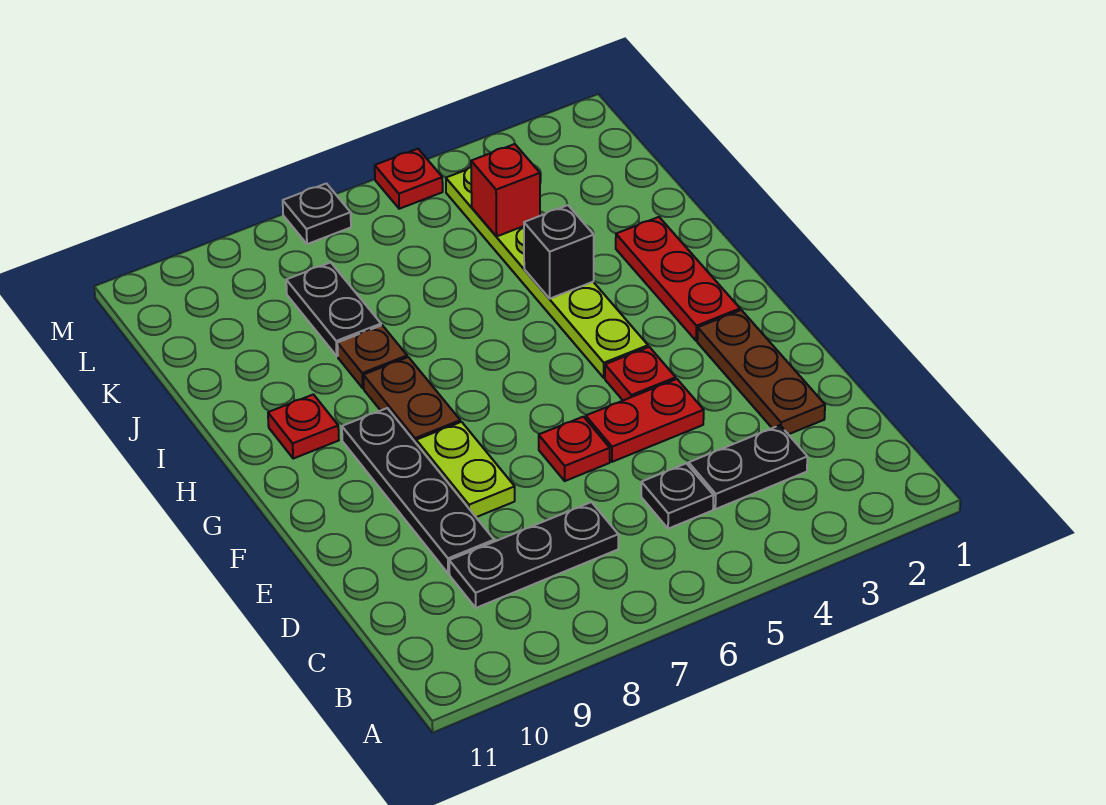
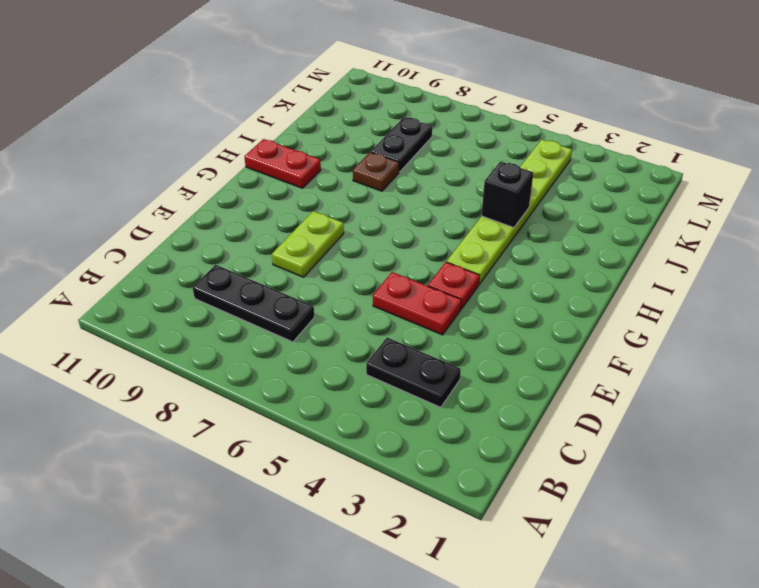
red plate H10:H11 level 1 -> red plate H10 level 1
none -> black plate C5 level 1
none -> brown plate D2:F2 level 1
none -> black plate D9:G9 level 1

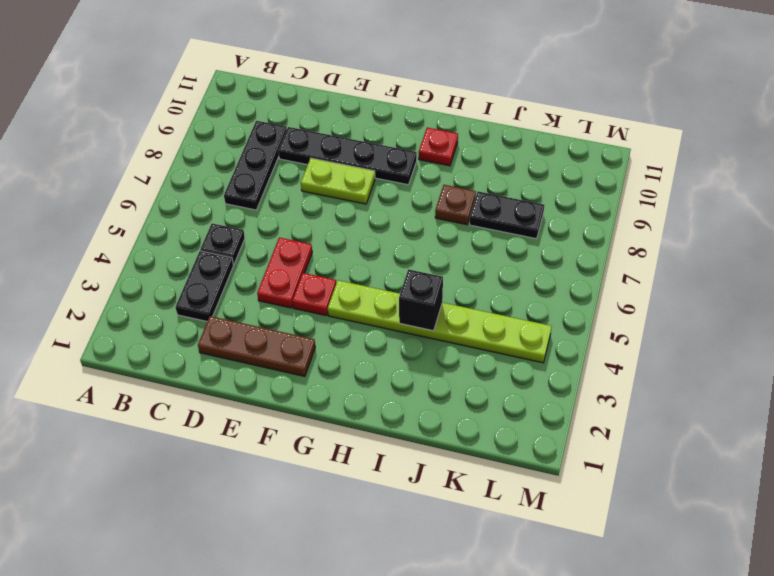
none -> red plate E6 level 1
none -> red plate G2:I2 level 1
none -> brown plate G8:H8 level 1

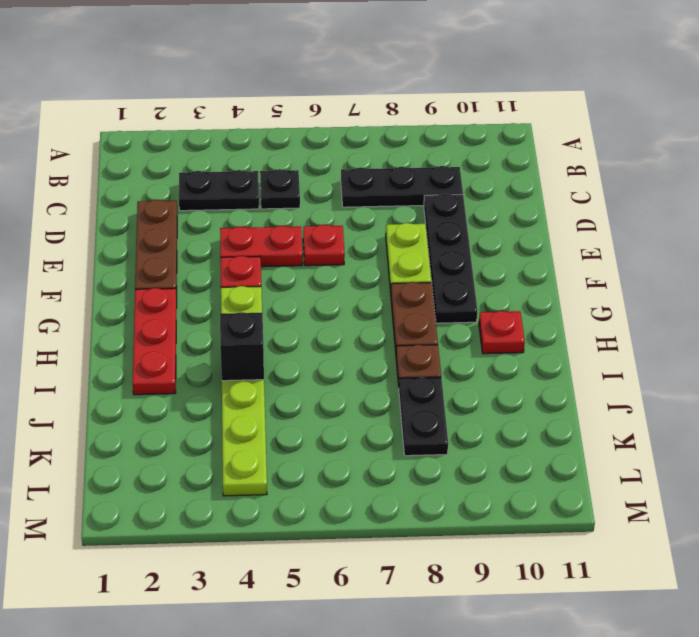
none -> red plate M5 level 1
none -> black plate M7 level 1
none -> red brick K4 level 2

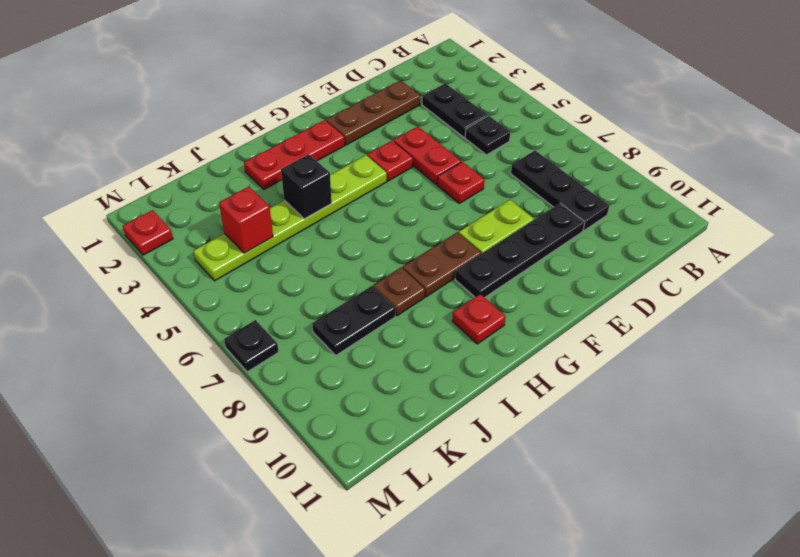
red plate M2 level 1 -> red plate M5 level 1

